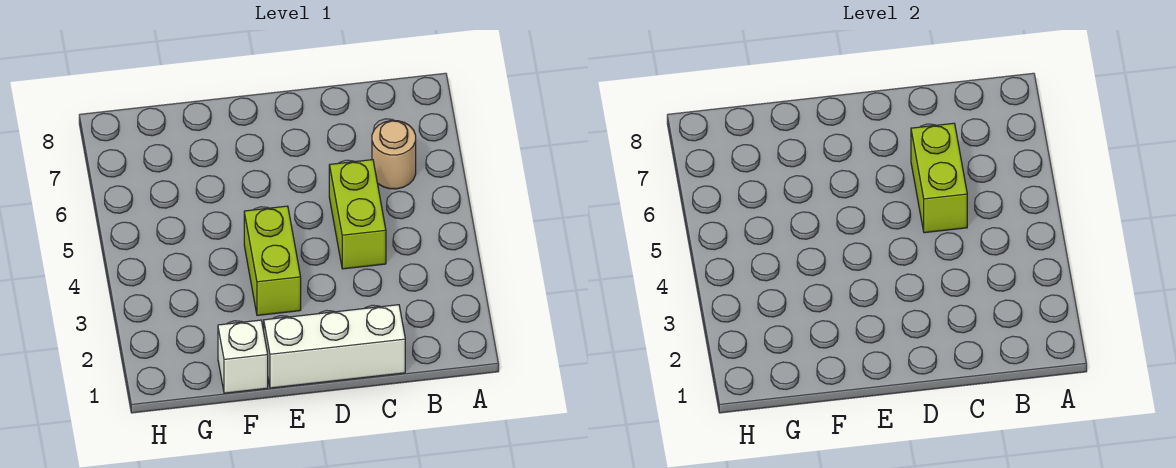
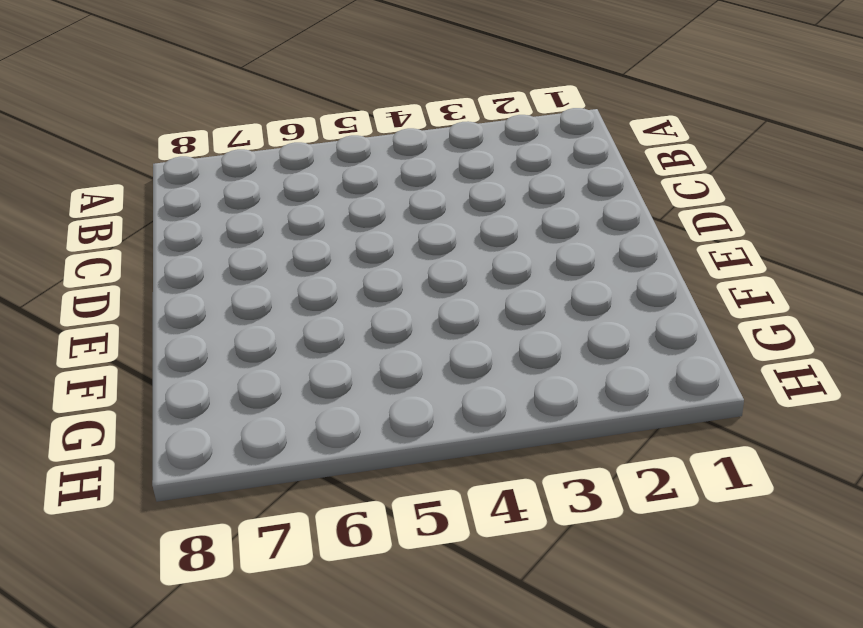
none -> tan round brick B6 level 1
none -> white brick C1:E1 level 1

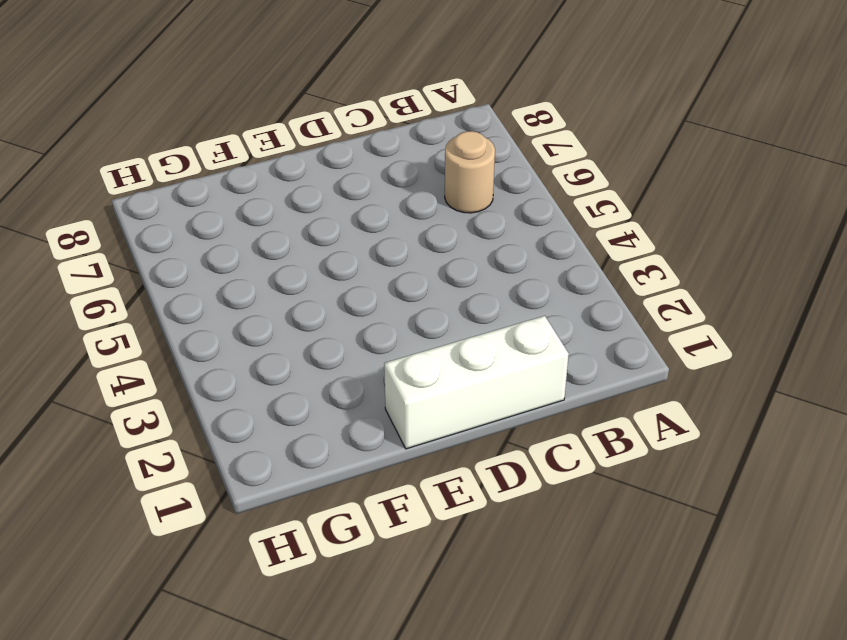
none -> lime brick C4:C5 level 1
none -> lime brick E3:E4 level 1

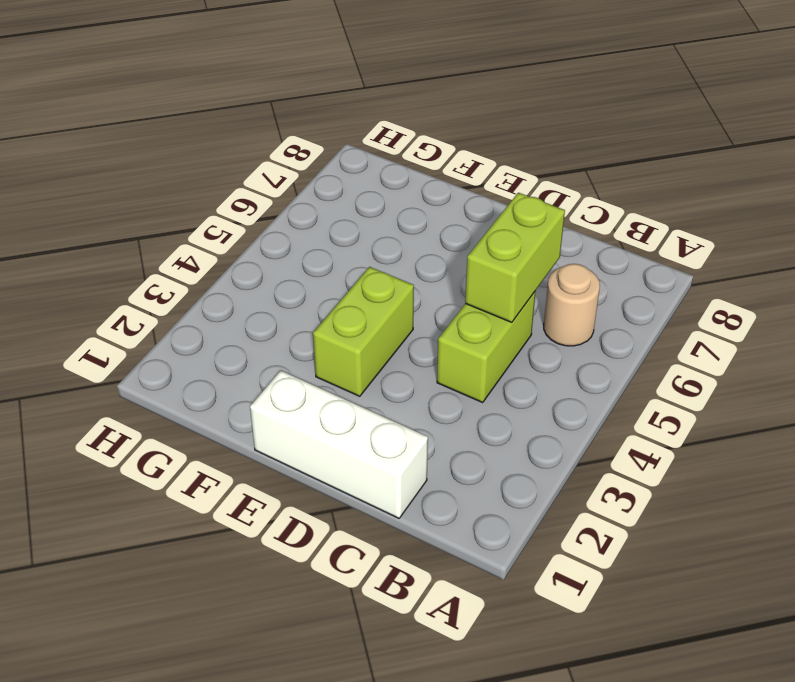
none -> white brick F1 level 1

